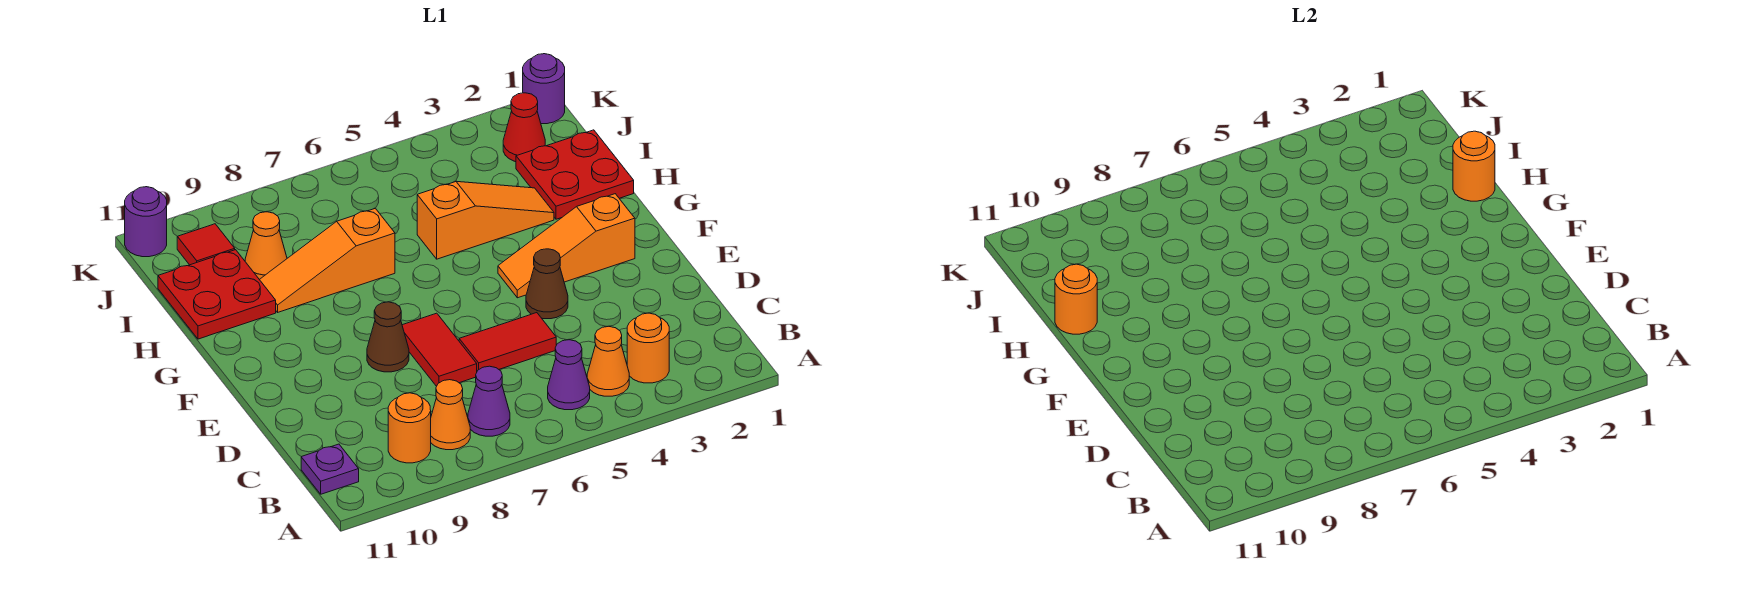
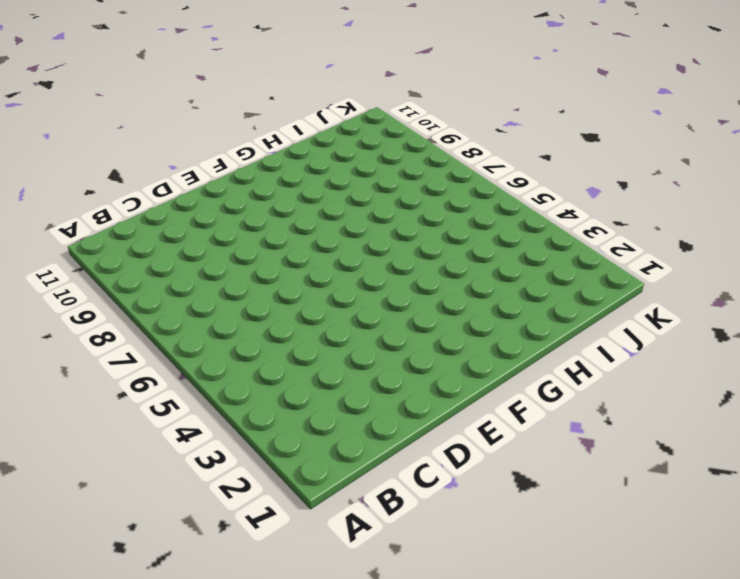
none -> orange round brick B3 level 1
none -> orange cone B4 level 1
none -> purple cone B5 level 1

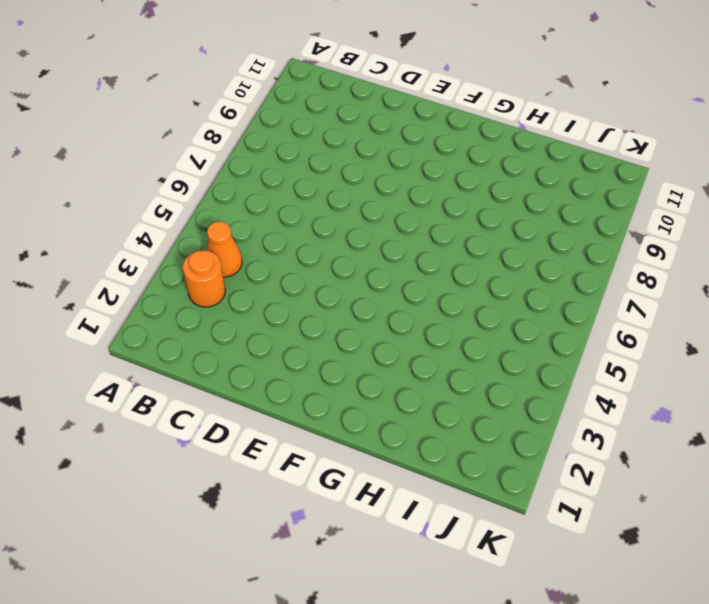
none -> purple cone B5 level 1
none -> purple cone B7 level 1
none -> orange cone B8 level 1

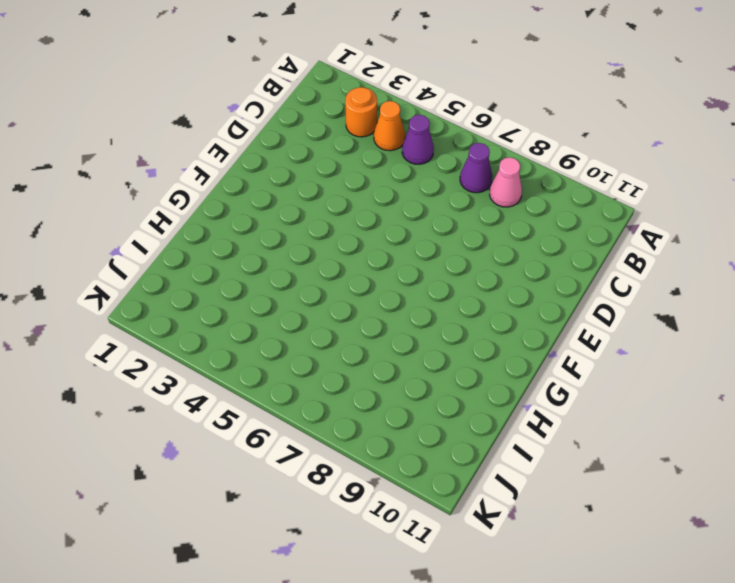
pink cone B8 level 1 -> orange cone B8 level 1
none -> orange round brick B9 level 1
none -> purple plate B11 level 1
none -> red tile D5:D6 level 1

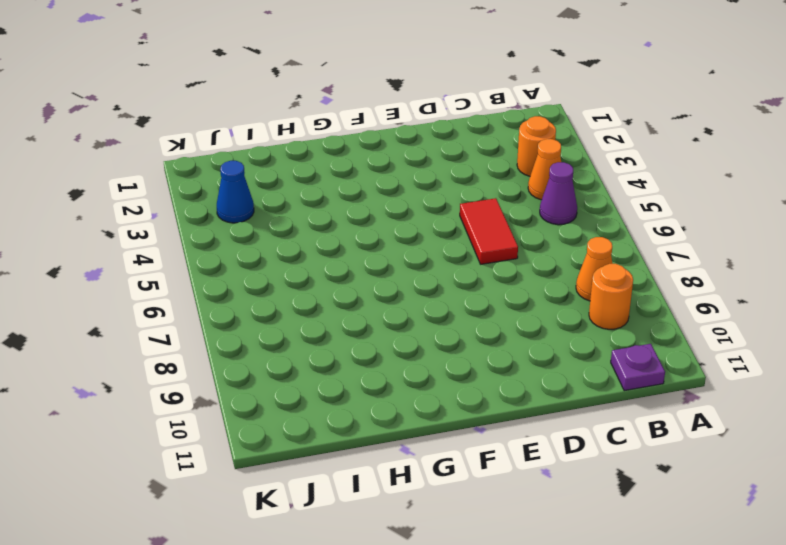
blue cone J3 level 1 -> none
none -> purple cone B7 level 1
none -> red tile D7:E7 level 1
none -> brown cone E4 level 1

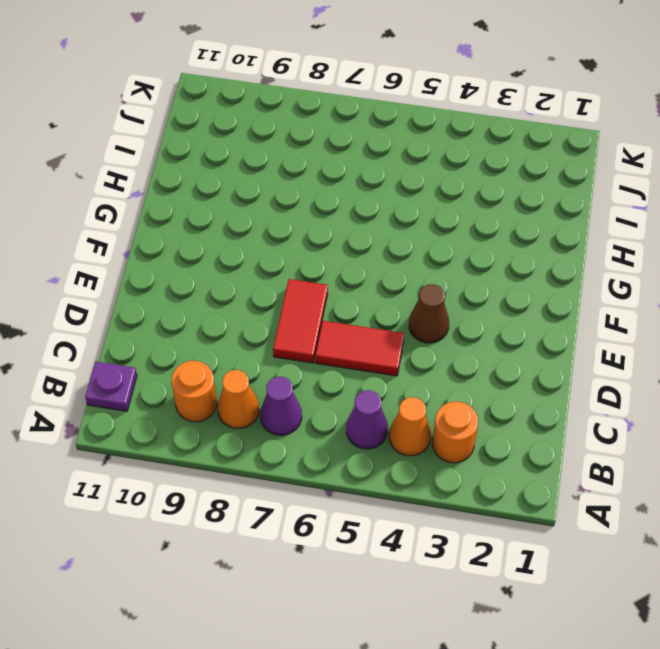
none -> brown cone E8 level 1
none -> orange slope F2:F4 level 1 top 2
none -> red plate H1:I2 level 1

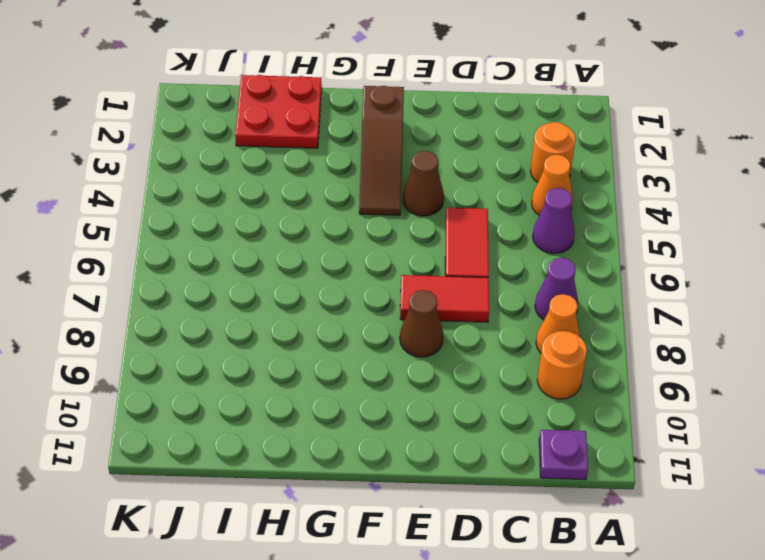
brown slope F2:F4 level 1 top 2 -> orange slope F2:F4 level 1 top 2
none -> orange slope H3:H5 level 1 top 5
none -> orange slope H7:H9 level 1 top 7
none -> red plate H10:I11 level 1

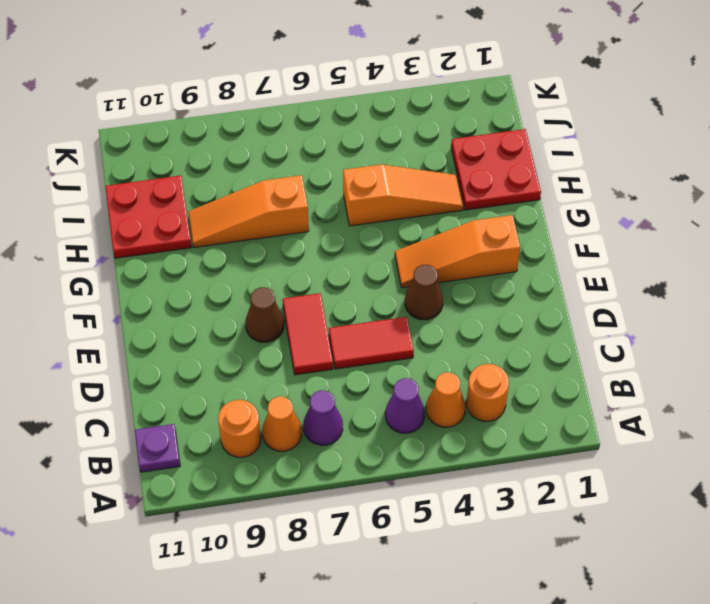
none -> orange cone I9 level 1
none -> red cone J2 level 1
none -> red tile J10 level 1

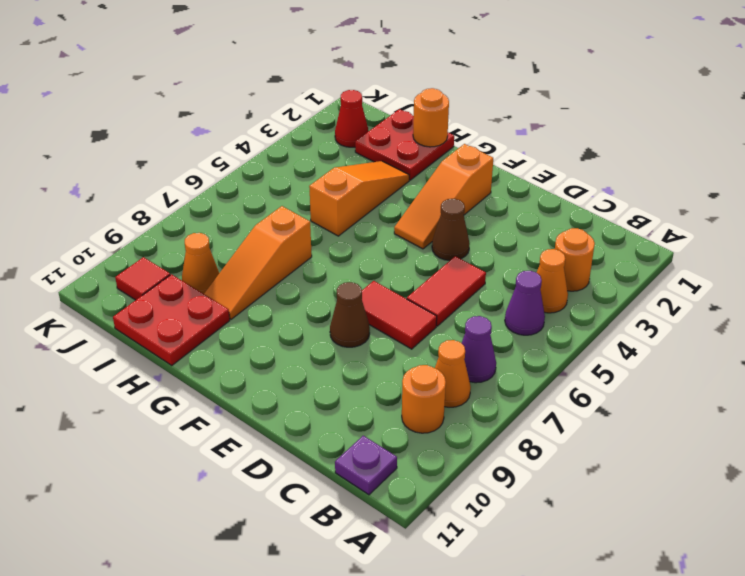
none -> purple round brick K1 level 1
none -> purple round brick K11 level 1
none -> orange round brick H11 level 2

